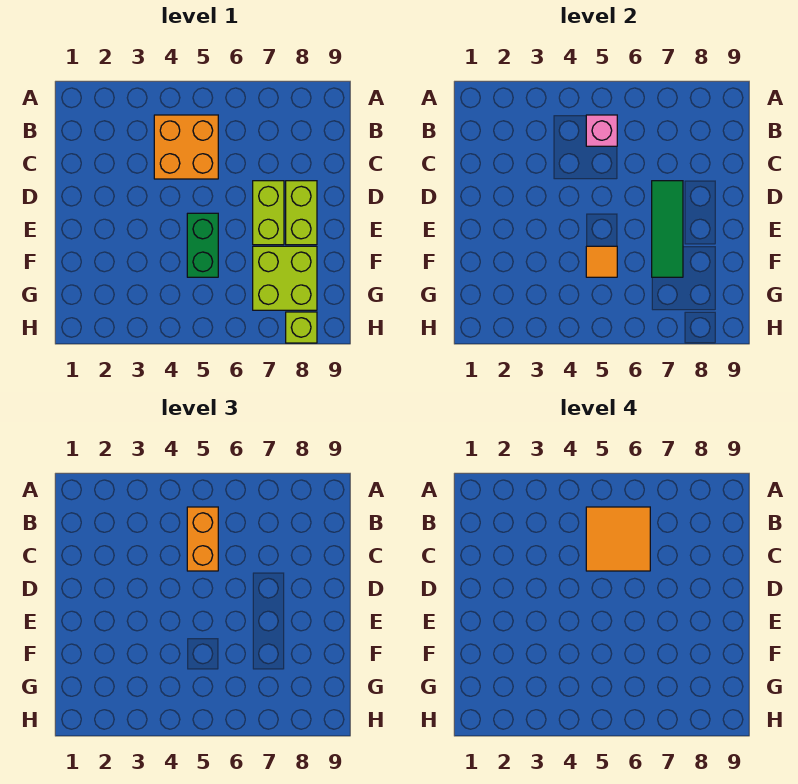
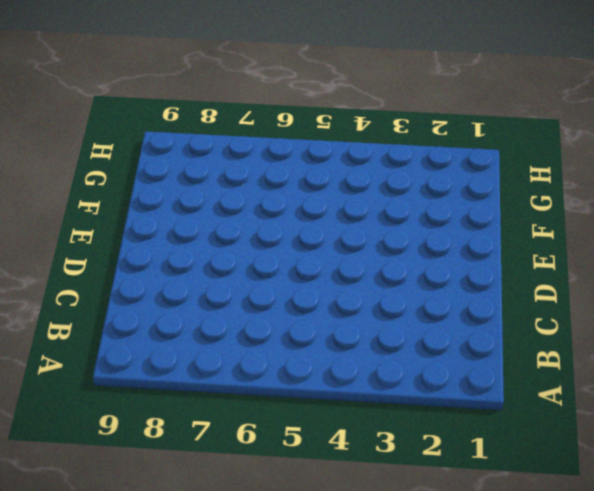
none -> orange brick B4:C5 level 1
none -> lime brick D7:E7 level 1

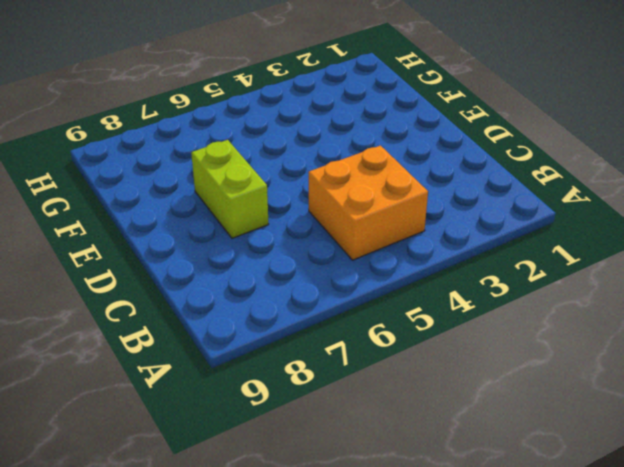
none -> lime brick D8:E8 level 1
none -> green brick E5:F5 level 1

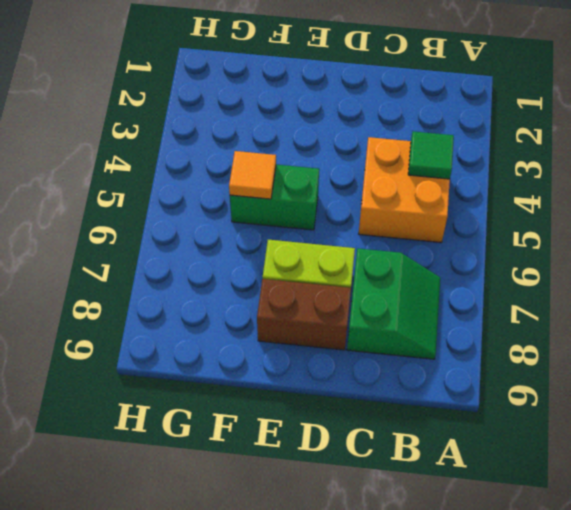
green tile B4 level 2 -> none
green slope B7:C8 level 1 top C -> none
brown brick D8:E8 level 1 -> lime brick D8:E8 level 1
none -> lime brick F7:G8 level 1
none -> lime brick H8 level 1

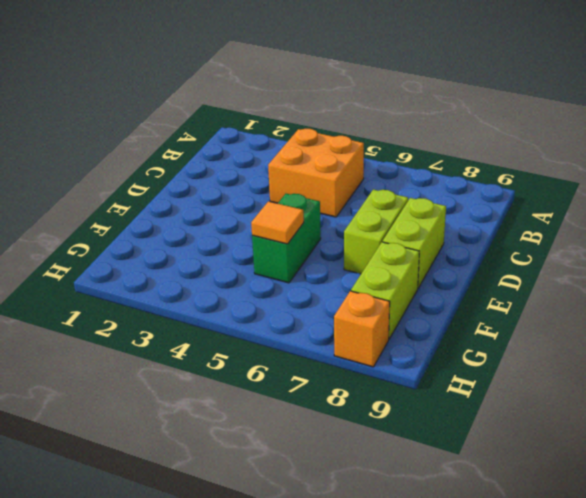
lime brick F8:G8 level 1 -> lime brick F7:G8 level 1
orange brick H8 level 1 -> lime brick H8 level 1
none -> pink brick B5 level 2
none -> green tile D7:F7 level 2

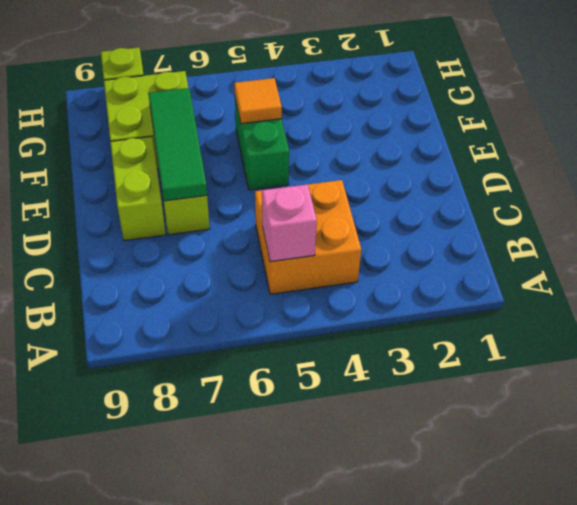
none -> orange brick B5:C5 level 3
none -> orange tile B5:C6 level 4

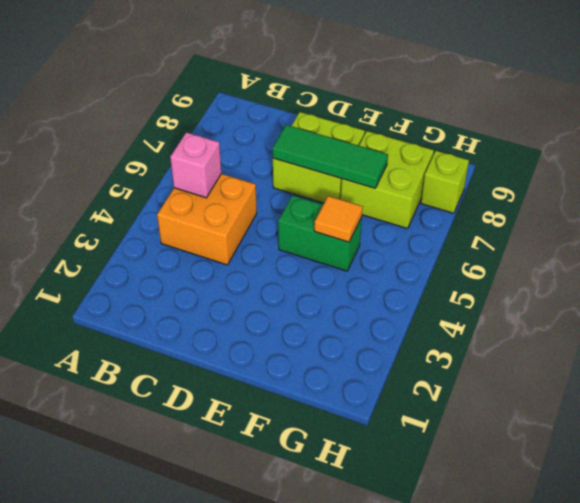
none -> orange brick B5:C5 level 3
none -> orange tile B5:C6 level 4

